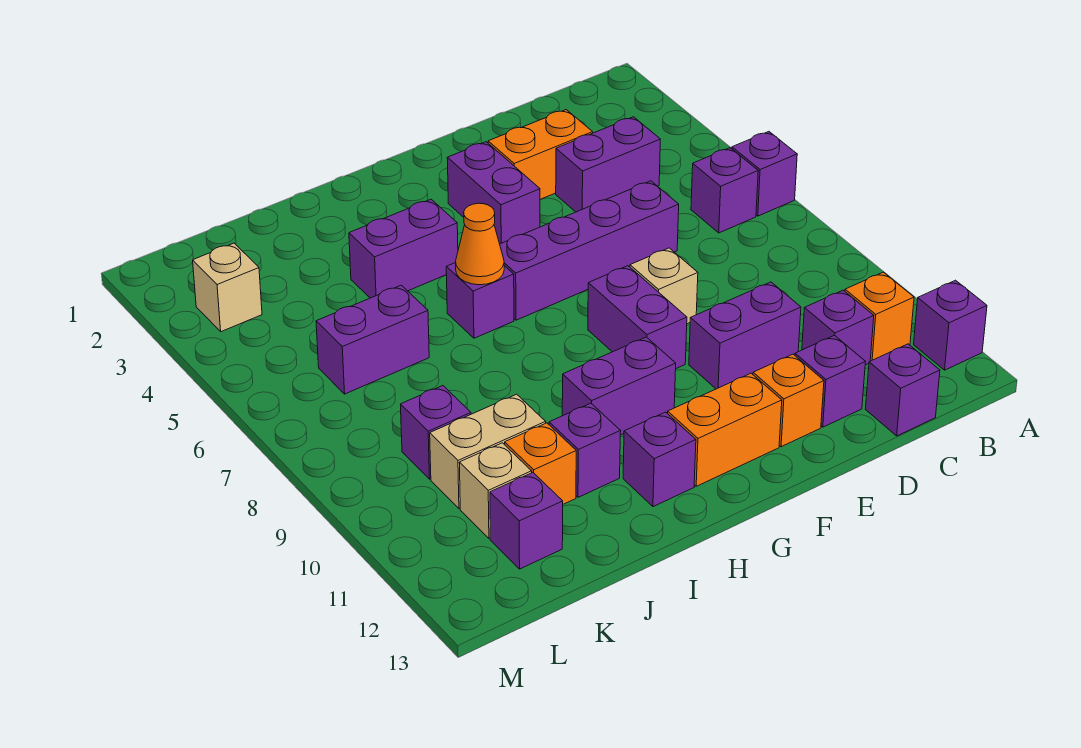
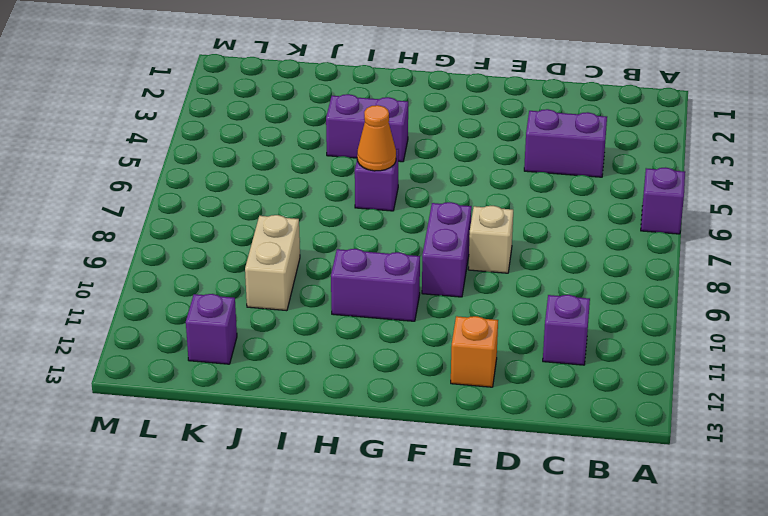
tan brick J9:J10 level 1 -> tan brick J10:K10 level 1
none -> purple brick A12 level 1
none -> purple brick B6 level 1
none -> orange brick B11 level 1

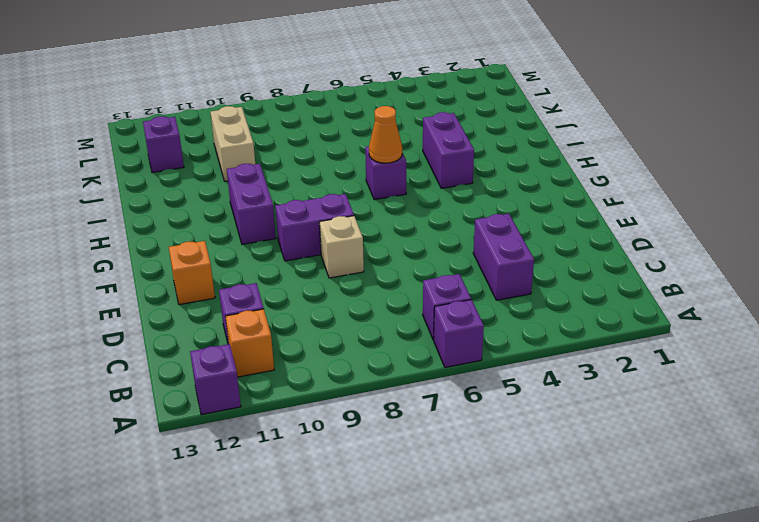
none -> purple brick C13 level 1
none -> orange brick D3:E3 level 1
none -> purple brick D6:G6 level 1

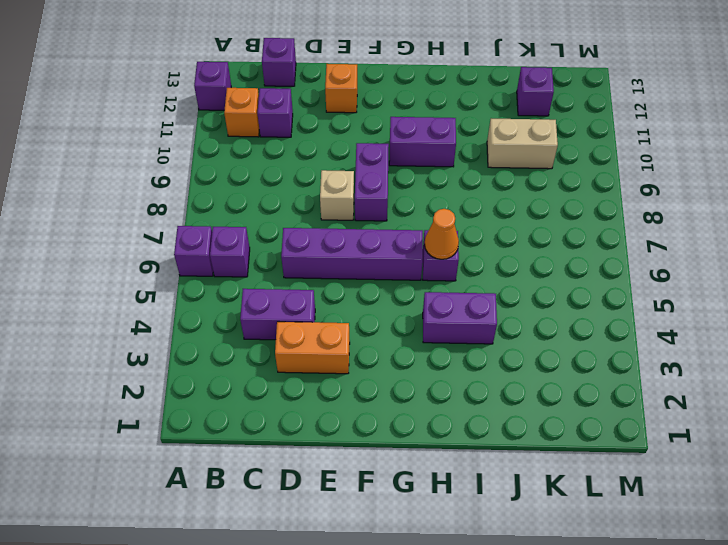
none -> purple brick D10:E10 level 1
none -> purple brick D12 level 1
none -> purple brick F3:F4 level 1

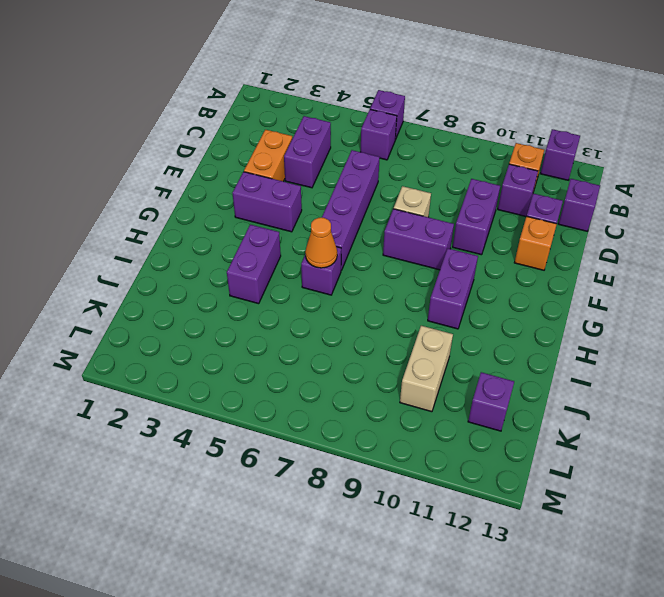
none -> orange brick F12:G12 level 1
none -> purple brick H12 level 1
none -> purple brick I11 level 1

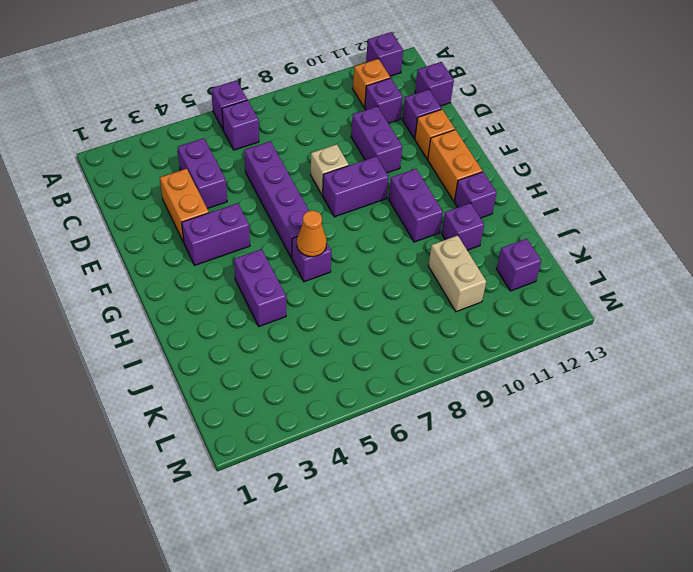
none -> purple brick J6:K6 level 1
none -> orange brick J11 level 1
none -> purple brick K9 level 1

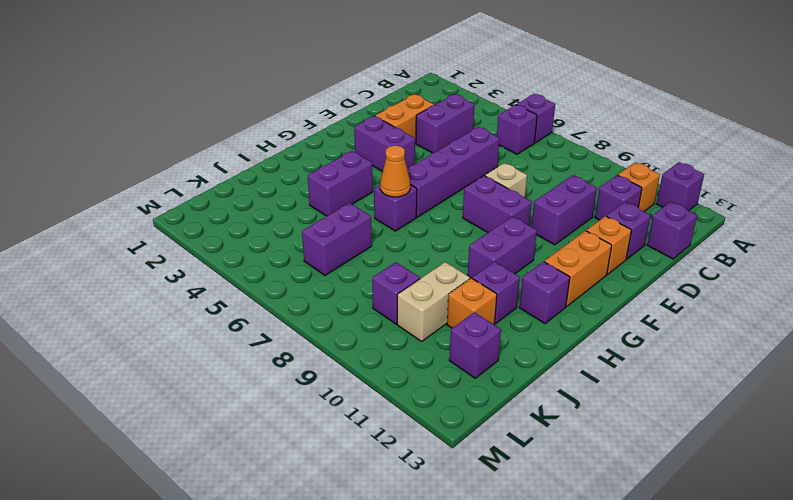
none -> tan brick K11 level 1
none -> tan brick L3 level 1

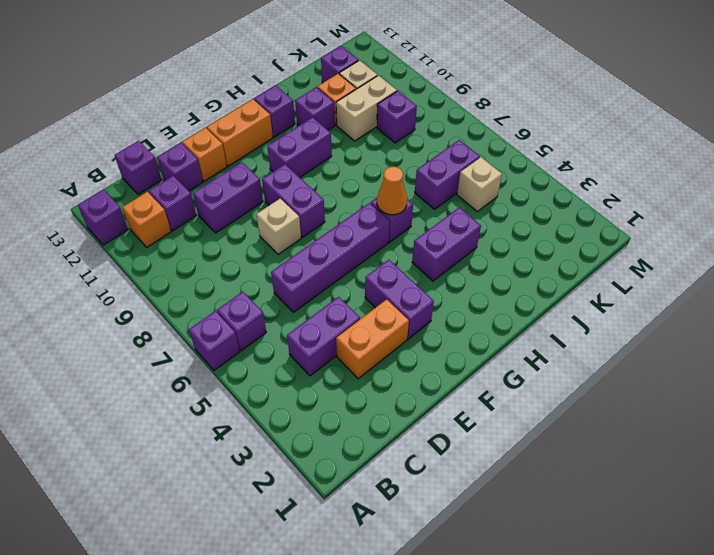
tan brick K5 level 1 -> tan brick L3 level 1

